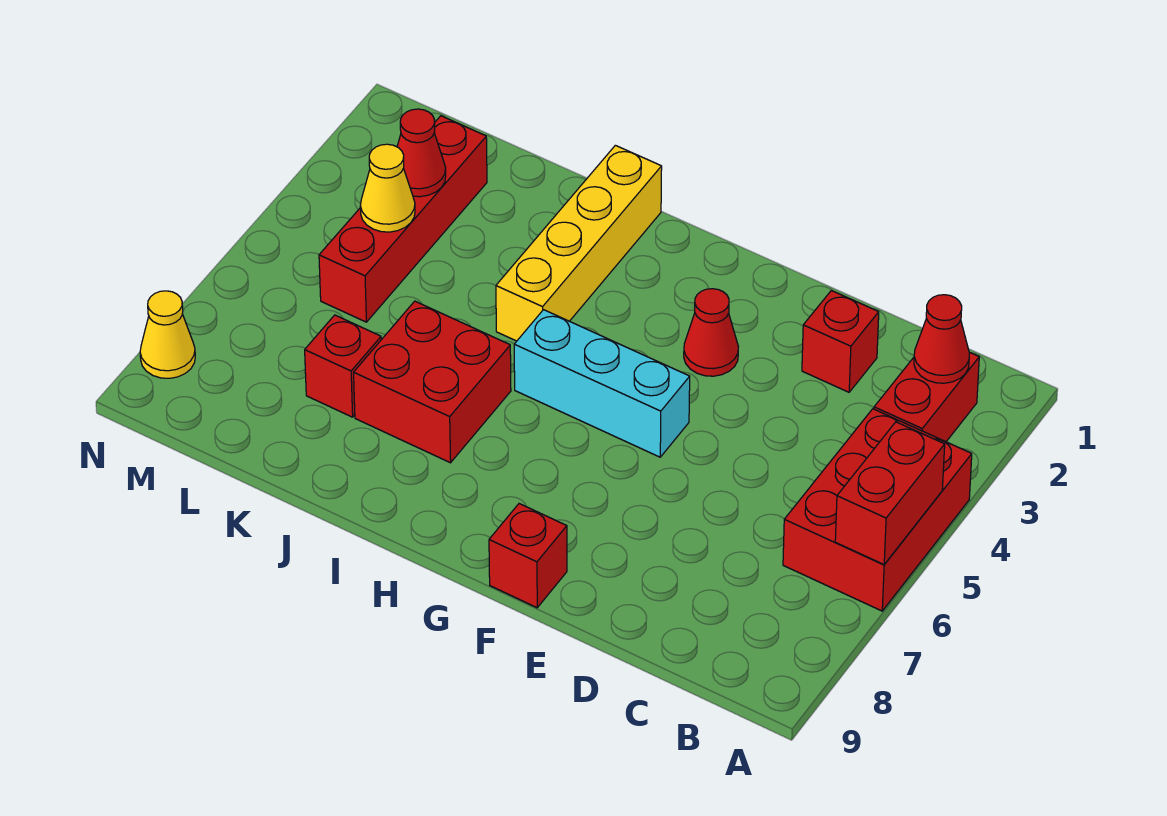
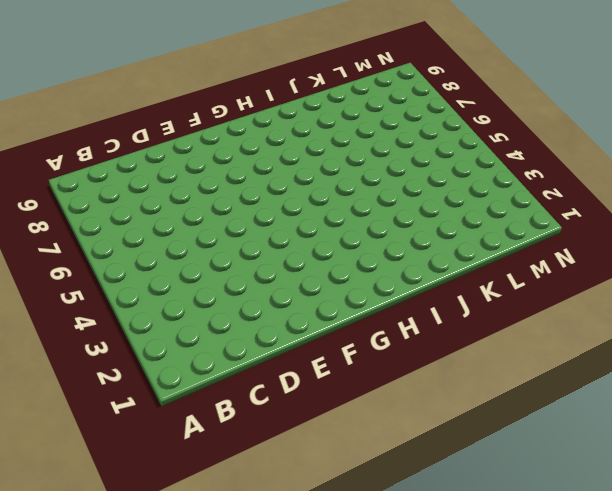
none -> red brick A4:B6 level 1
none -> red brick B2:B3 level 1
none -> red brick D2 level 1

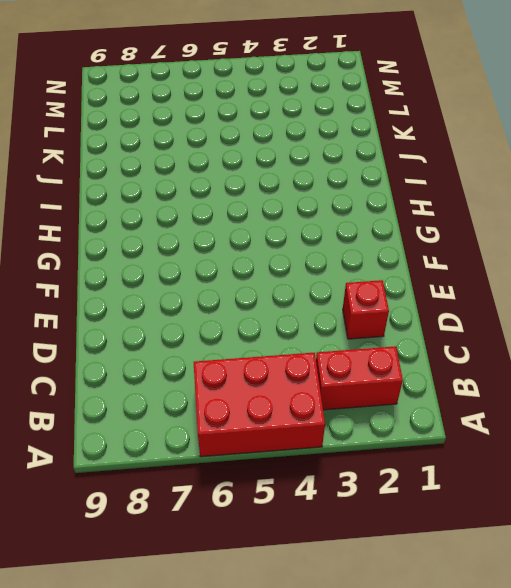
none -> red cone F3 level 1
none -> cyan brick F5:H5 level 1
none -> red brick F9 level 1

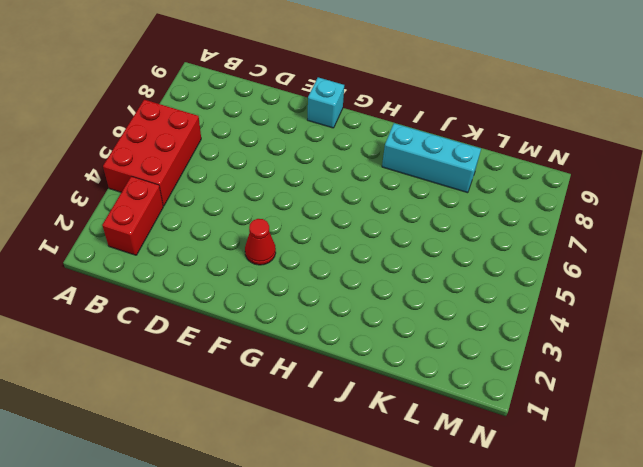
cyan brick F9 level 1 -> red brick F9 level 1
cyan brick I8:K8 level 1 -> cyan brick F5:H5 level 1
none -> red brick D2 level 1
none -> yellow brick I1:I4 level 1
none -> red brick I6:J7 level 1

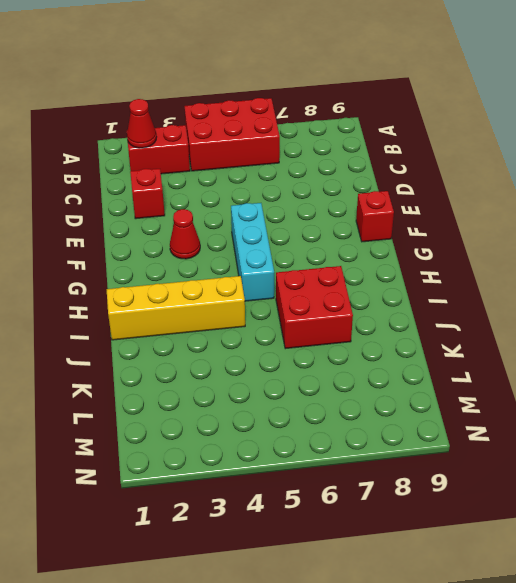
none -> red brick K7 level 1
none -> red brick L2:L5 level 1
none -> yellow cone N8 level 1

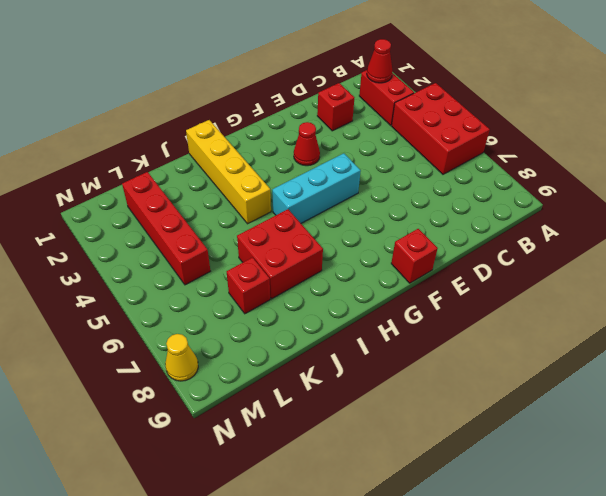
none -> red brick A5:A6 level 2
none -> red cone L3 level 2
none -> yellow cone L4 level 2

